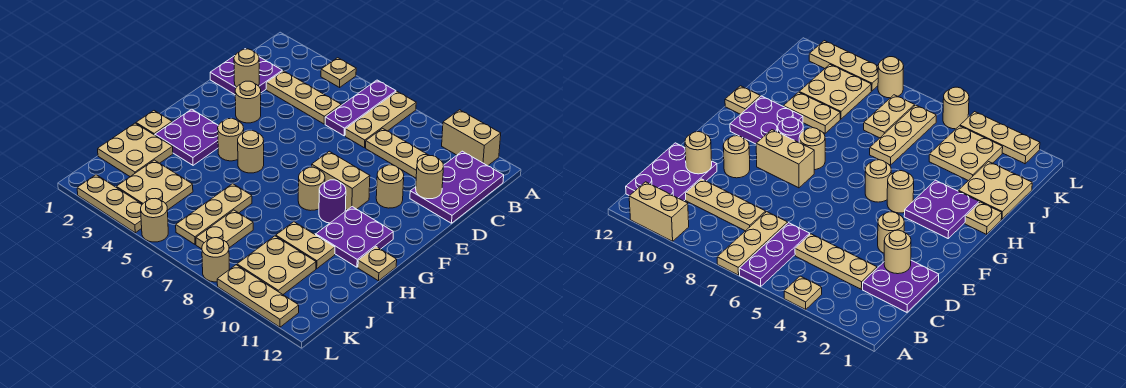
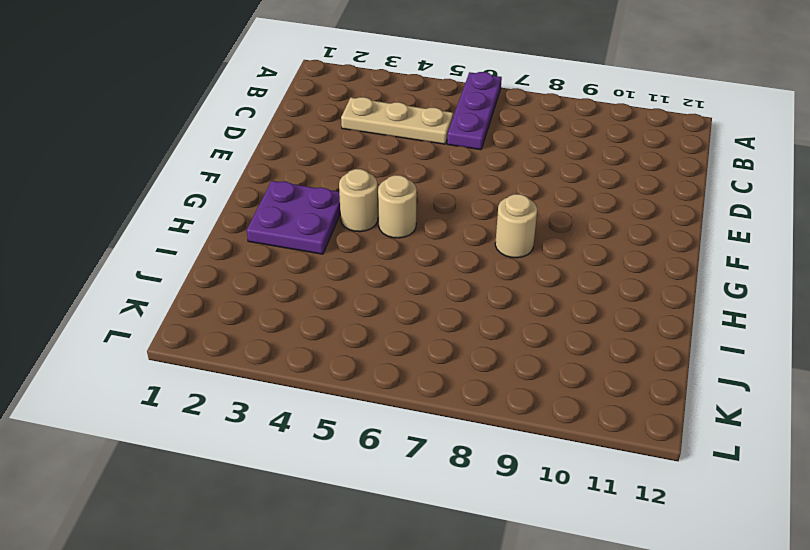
none -> tan plate A4 level 1
none -> tan plate A7:C7 level 1
none -> tan brick A10:A11 level 1
none -> purple plate B11:D12 level 1

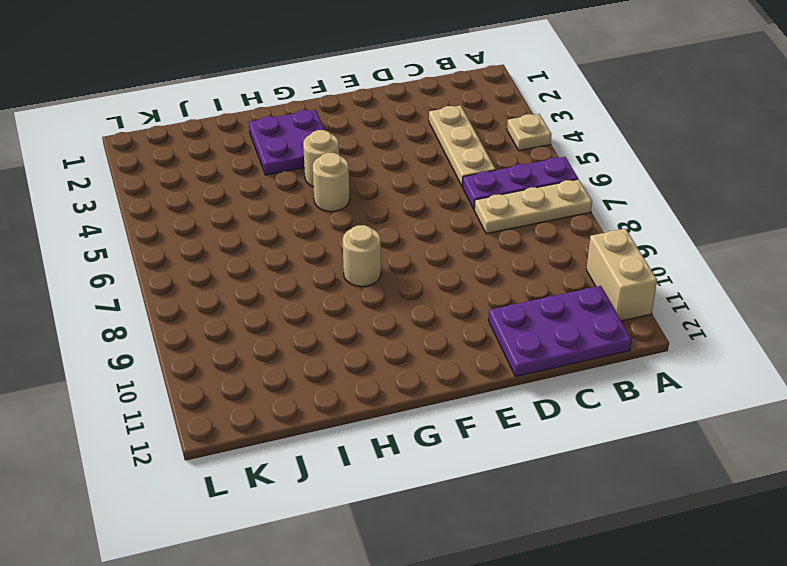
none -> purple plate C1:D2 level 1
none -> tan plate C8:C10 level 1
none -> tan round brick E3 level 1
none -> tan round brick E10 level 1

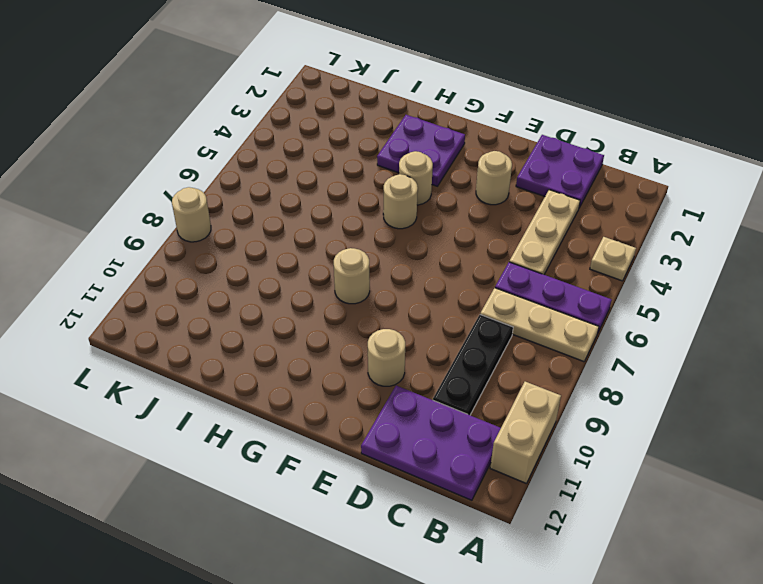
black plate C8:C10 level 1 -> tan plate C8:C10 level 1
none -> tan brick F8:F9 level 1
none -> purple round brick G9 level 1
none -> purple plate G10:H11 level 1
none -> tan plate H1 level 1

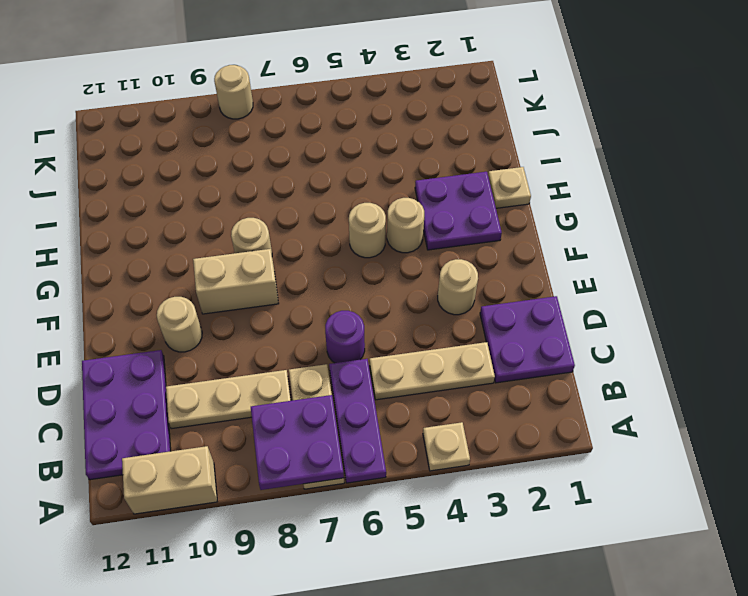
purple plate A7:B8 level 2 -> purple plate G10:H11 level 1
purple round brick D6 level 1 -> purple round brick G9 level 1
none -> tan plate H12 level 1
none -> tan plate I1:J2 level 1
none -> tan plate I6:K6 level 1
none -> tan plate I9:I10 level 1

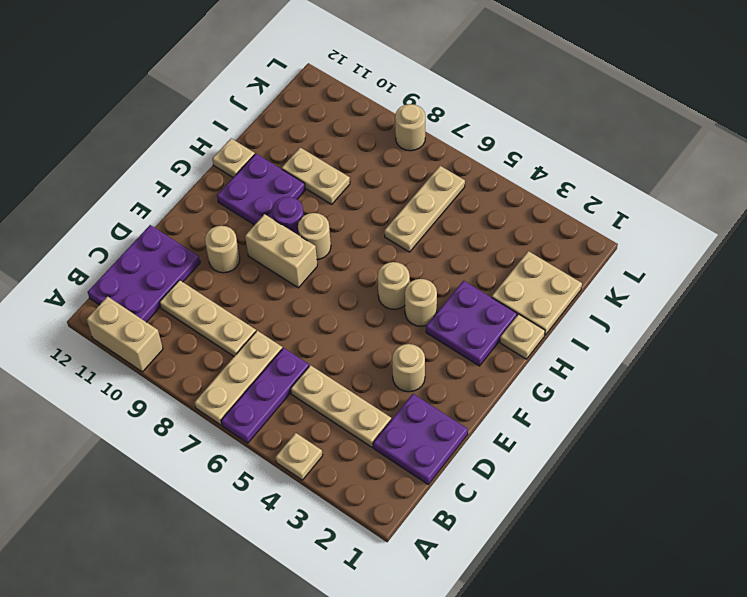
none -> tan plate J3:K4 level 1
none -> tan plate J7:K7 level 1
none -> tan plate J9:K10 level 1
none -> tan plate L2:L4 level 1

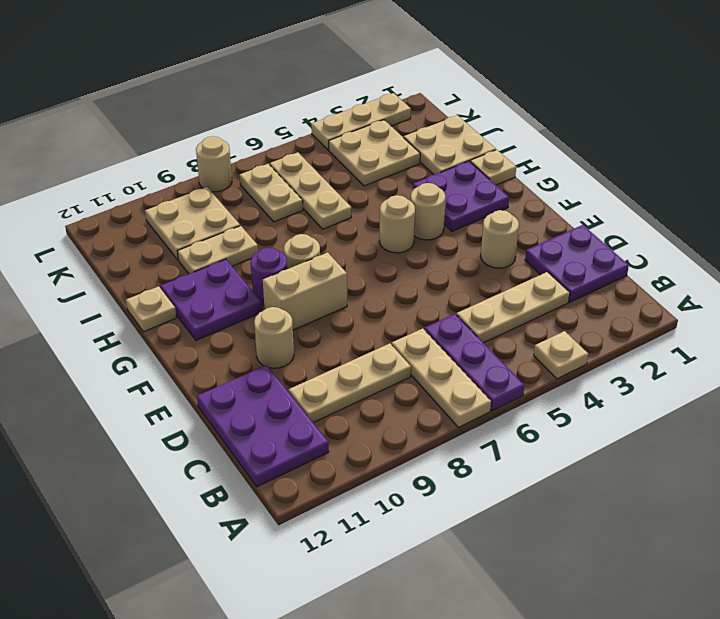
none -> tan brick A10:A11 level 1
none -> tan round brick L5 level 1
none -> tan plate L9:L11 level 1
none -> tan round brick D2 level 2

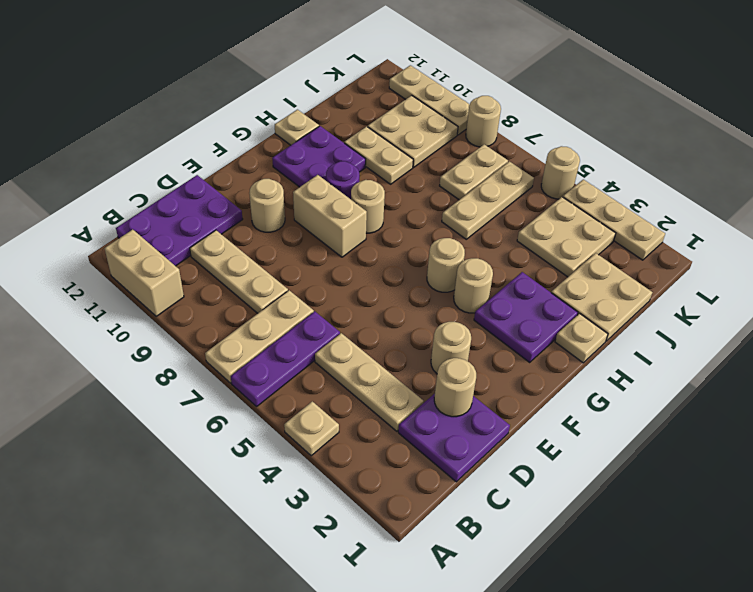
none -> tan round brick D11 level 2

